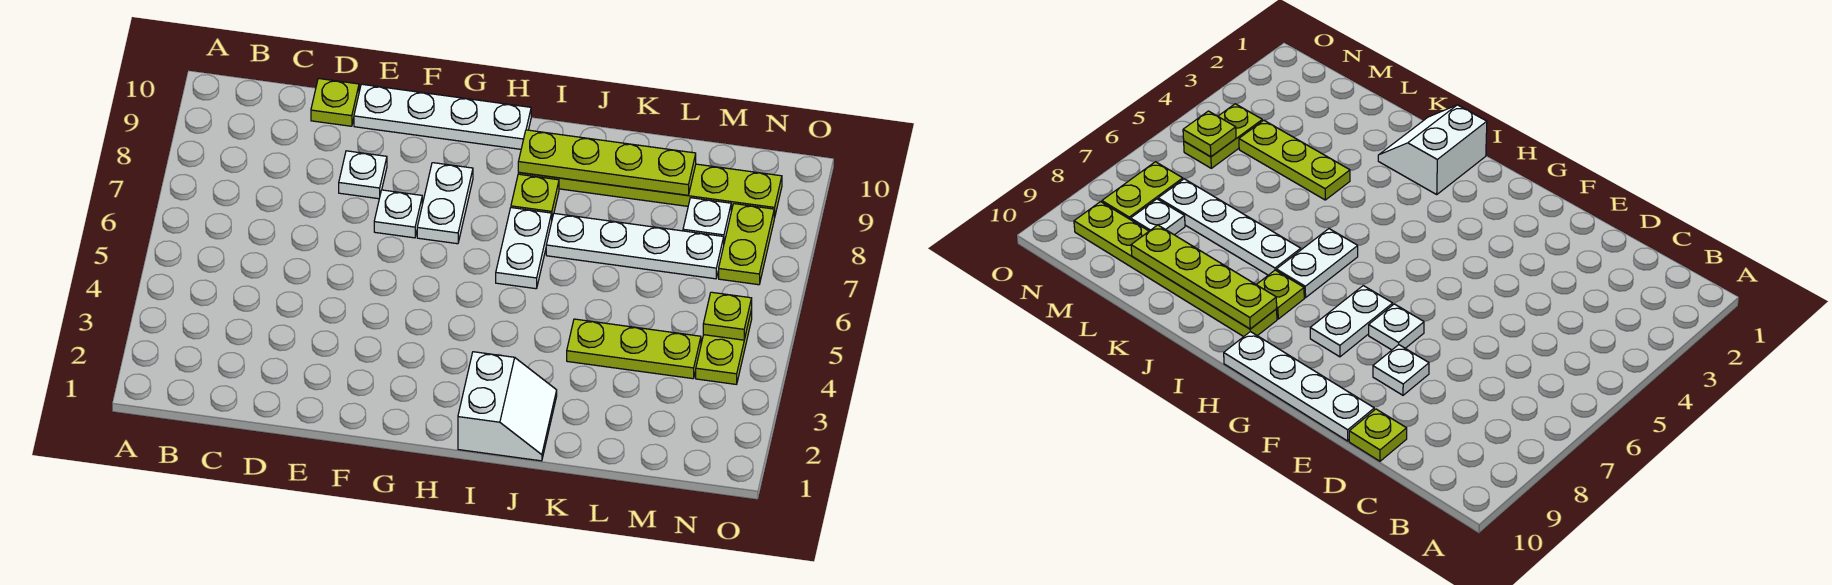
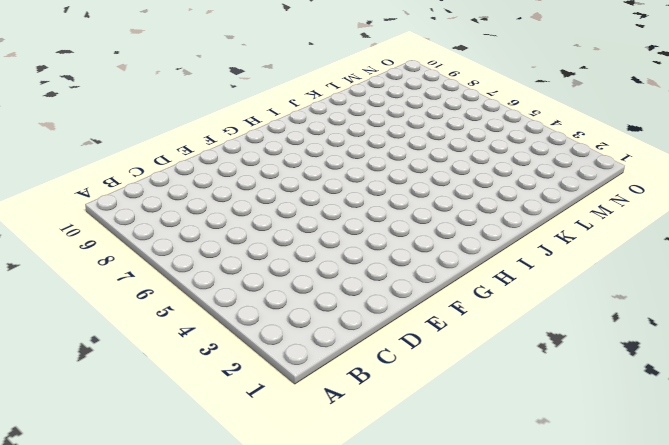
none -> lime plate D10 level 1
none -> white plate E8 level 1
none -> white plate E10:H10 level 1

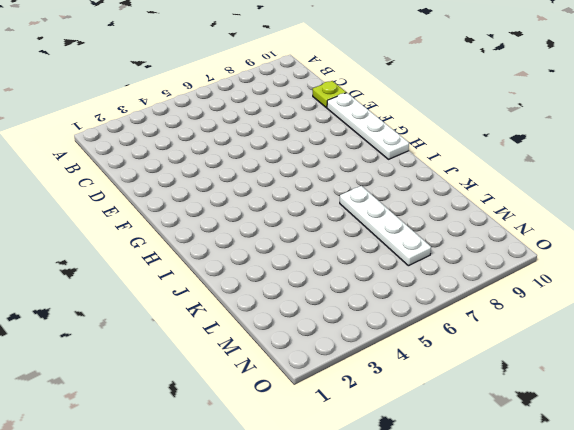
none -> white plate E8 level 1
none -> white plate F7 level 1
none -> white plate G7:G8 level 1

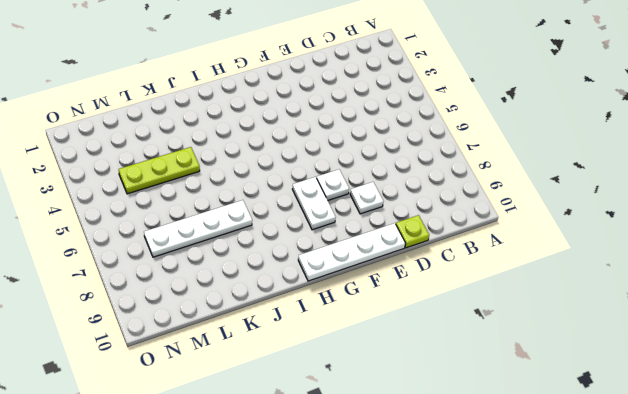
none -> white slope I1:J2 level 1 top I
none -> white plate I6:I7 level 1
none -> lime plate I8 level 1

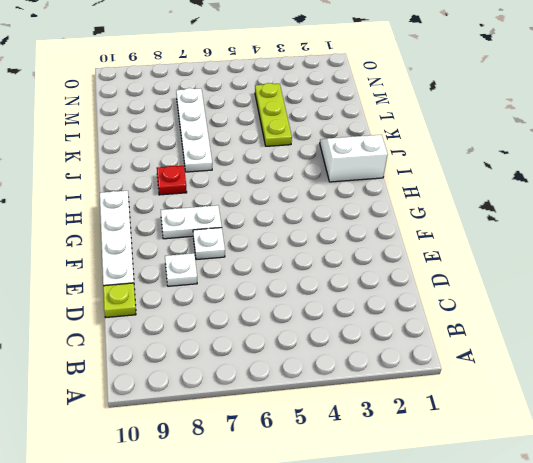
red plate I8 level 1 -> lime plate I8 level 1
none -> white plate I6:I7 level 1
none -> lime plate I9:N9 level 1
none -> white plate M8 level 1

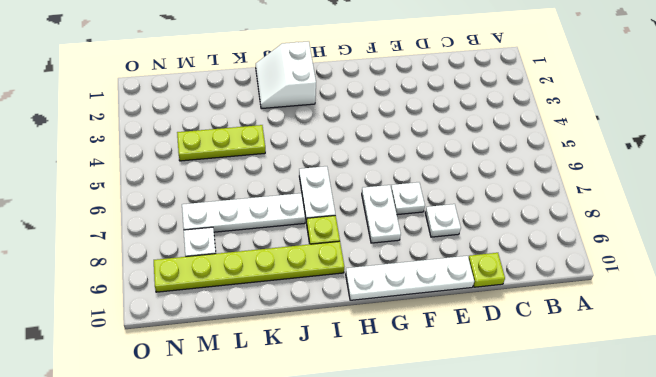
none -> lime plate N4:N5 level 1
none -> lime plate N7:N8 level 1
none -> lime plate I9:L9 level 2

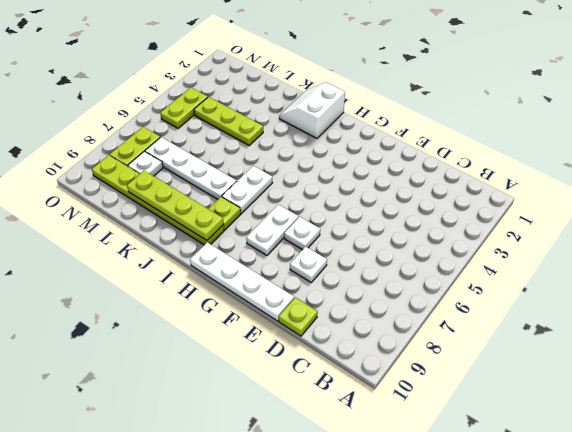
none -> lime plate N5 level 2

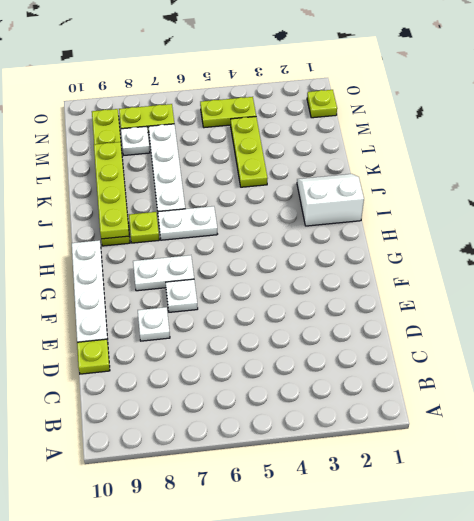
lime plate N1 level 1 -> lime plate N5 level 2

